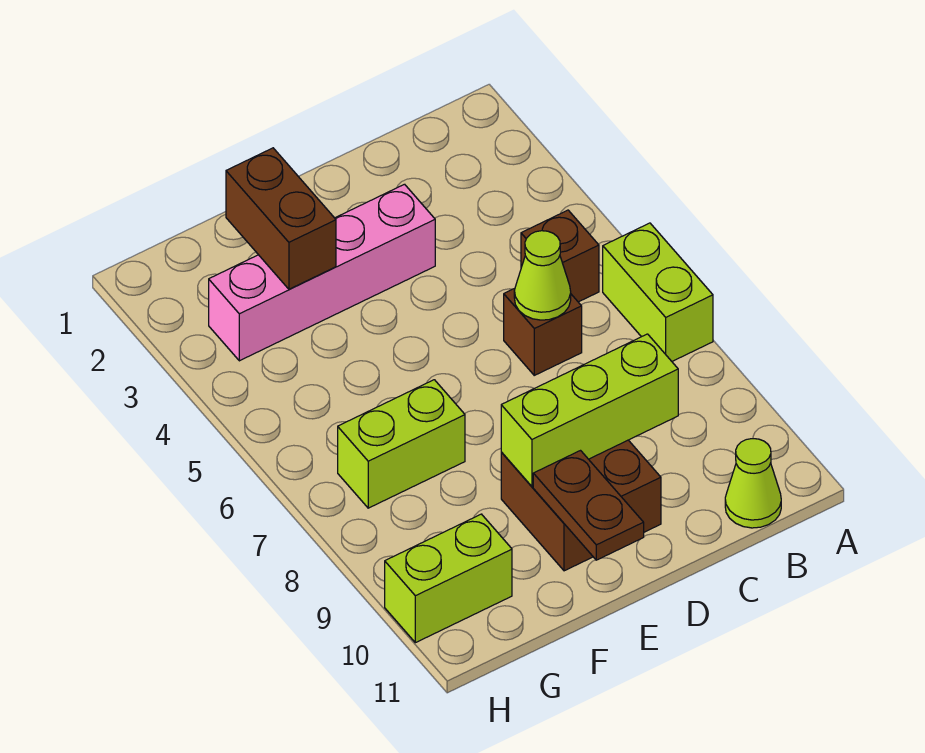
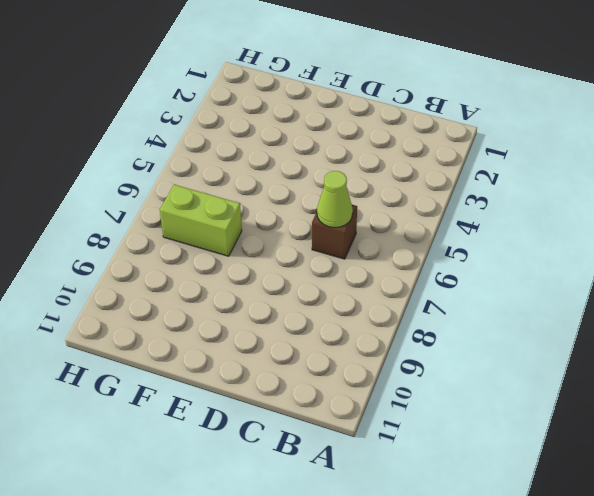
none -> lime brick A6:A7 level 1
none -> brown brick B5 level 1
none -> lime cone B11 level 1

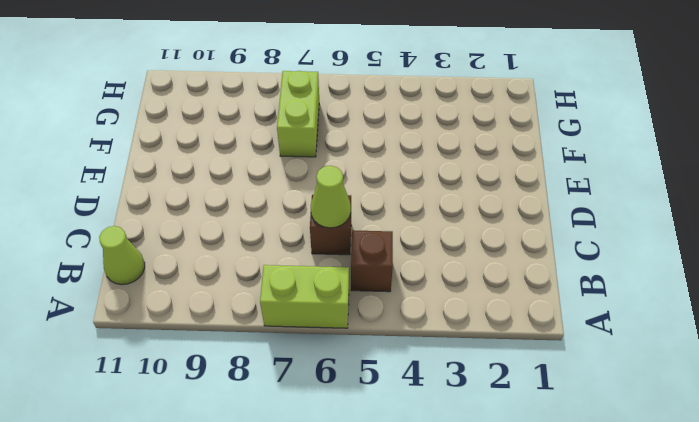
none -> pink brick D3:G3 level 1
none -> brown brick D9:E10 level 1
none -> lime brick G10:H10 level 1

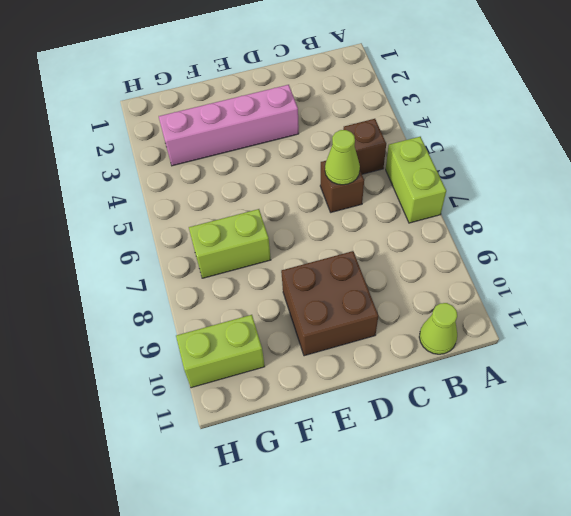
none -> lime brick C9:E9 level 2
none -> brown plate E10:E11 level 2
none -> brown brick F2:F3 level 2

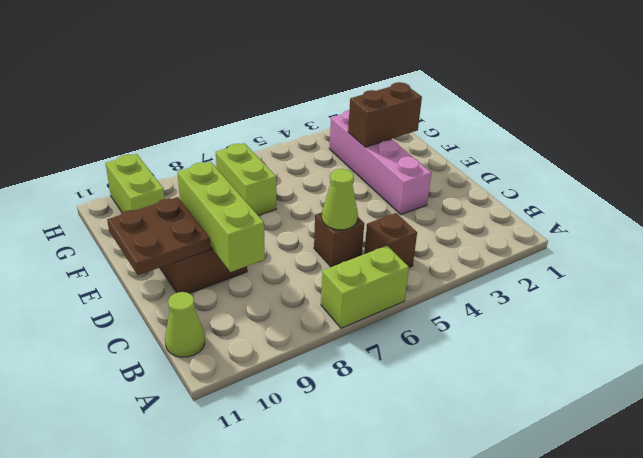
brown plate D10:E11 level 2 -> brown plate E10:E11 level 2

